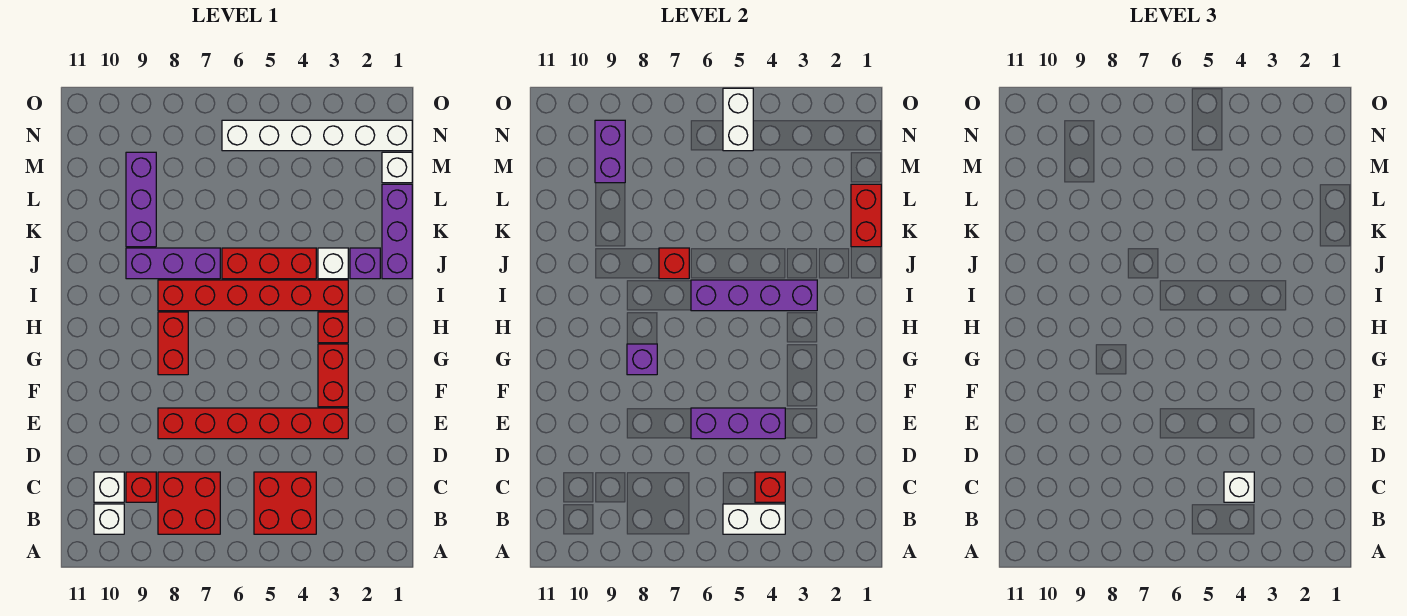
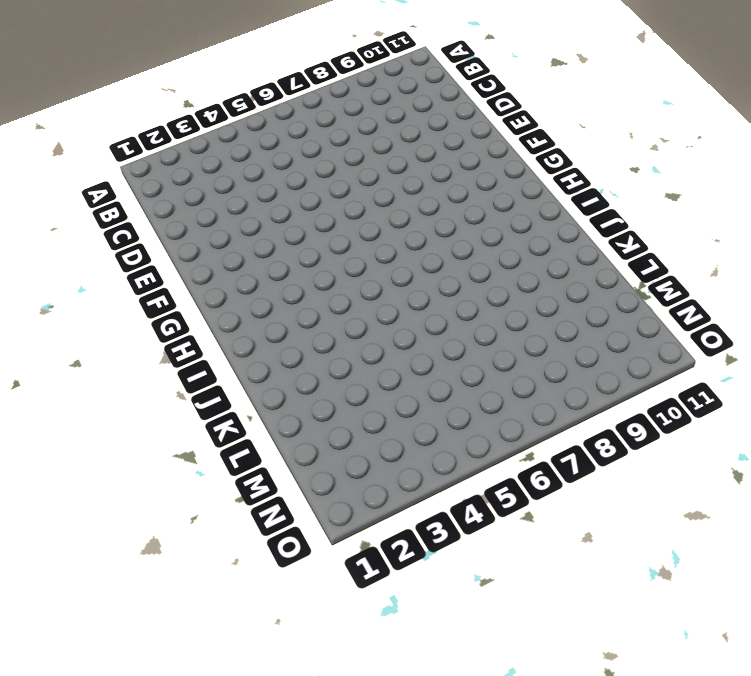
none -> red brick B4:C5 level 1
none -> red brick B7:C8 level 1
none -> white brick B10 level 1

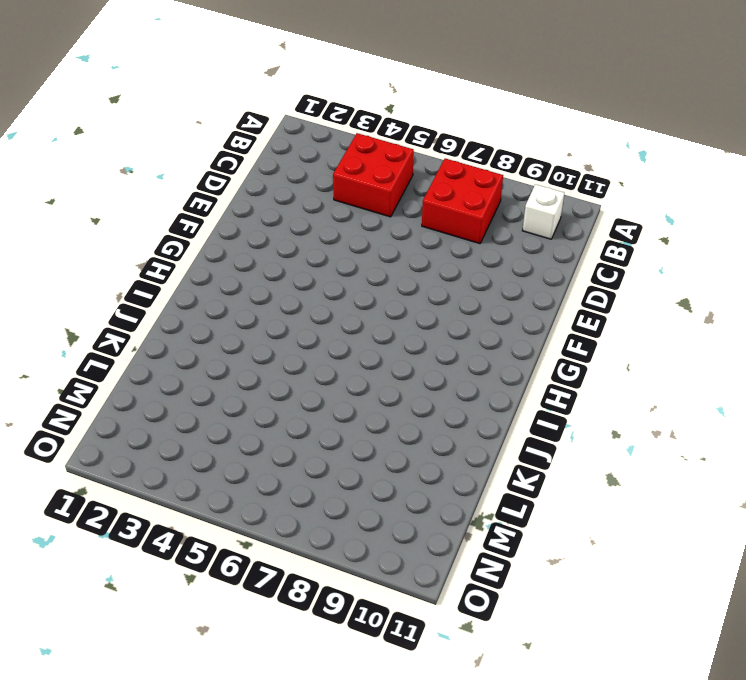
none -> red brick C9 level 1
none -> white brick C10 level 1
none -> red brick E3:E8 level 1

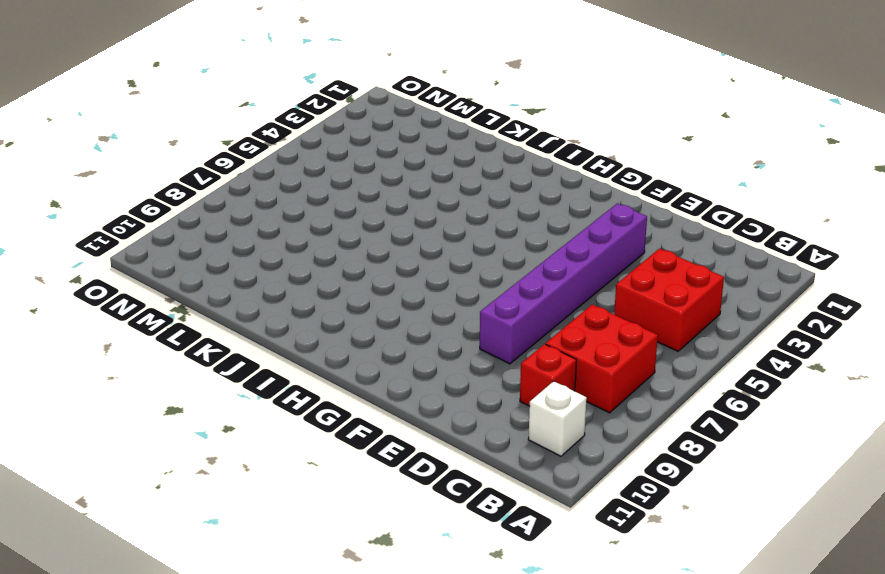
purple brick E3:E8 level 1 -> red brick E3:E8 level 1
none -> white brick C10 level 1
none -> red brick F3:G3 level 1
none -> red brick G8:H8 level 1

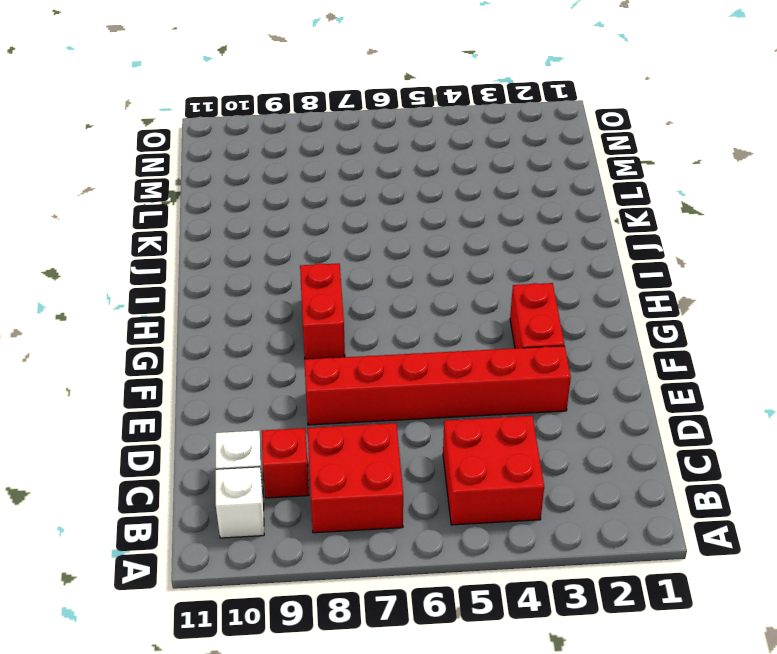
none -> red brick H3 level 1
none -> red brick I3:I8 level 1
none -> purple brick J1:L1 level 1

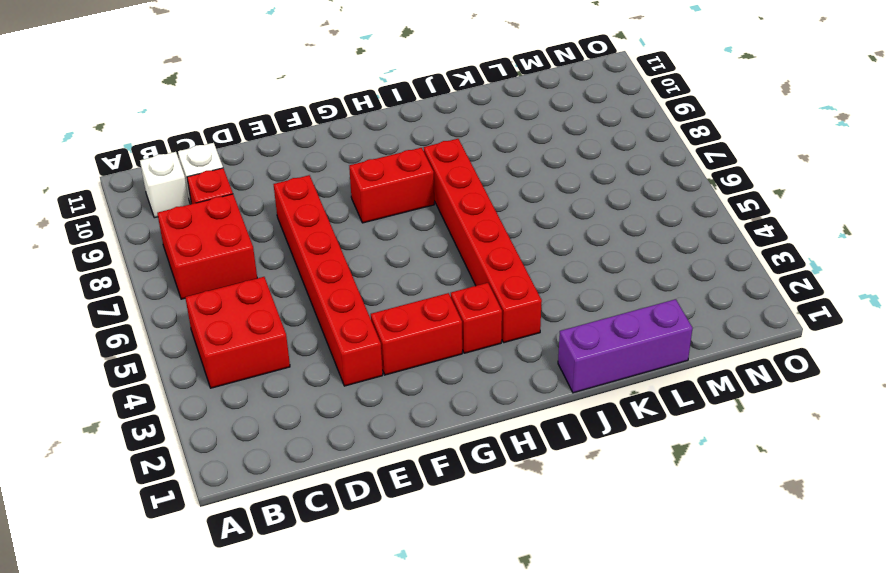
none -> purple brick J2 level 1
none -> white brick J3 level 1
none -> red brick J4:J6 level 1

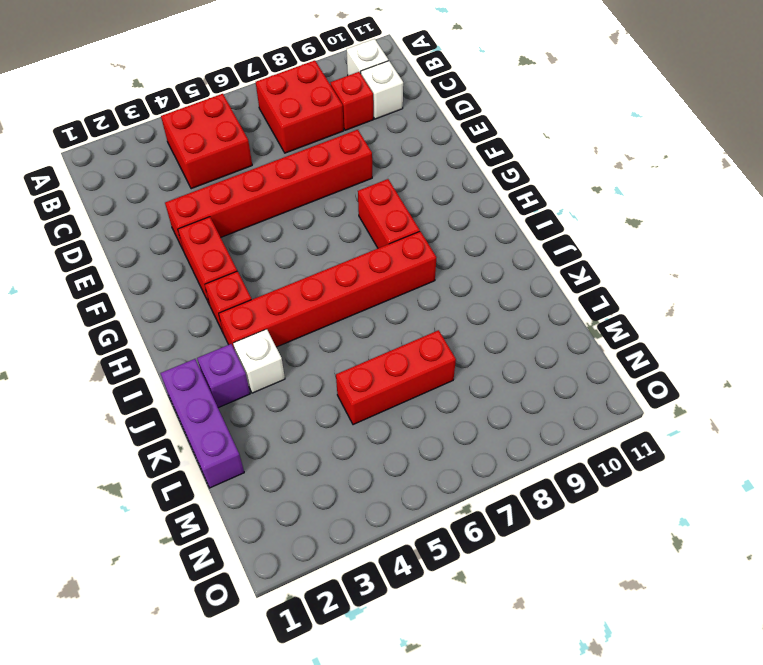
red brick L5:L7 level 1 -> red brick J4:J6 level 1
none -> purple brick J7:J9 level 1
none -> purple brick K9:M9 level 1
none -> white brick M1 level 1

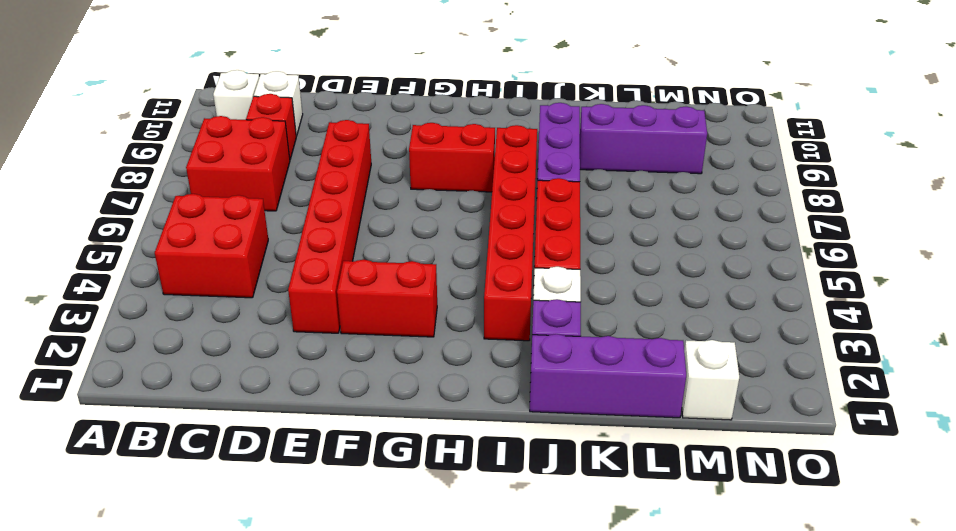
none -> red brick H3 level 1
none -> white brick N1:N6 level 1
none -> white brick B4:B5 level 2

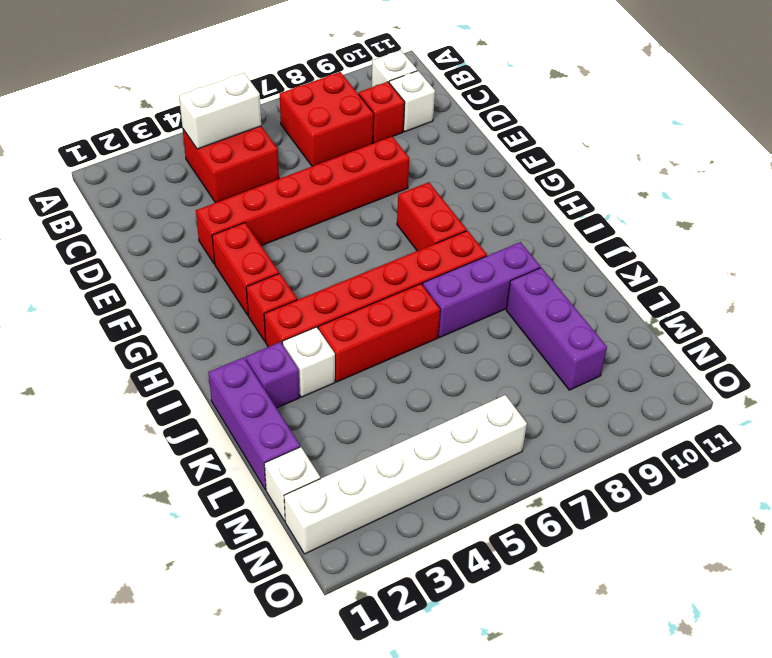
none -> red brick C4 level 2
none -> purple brick E4:E6 level 2
none -> purple brick G8 level 2

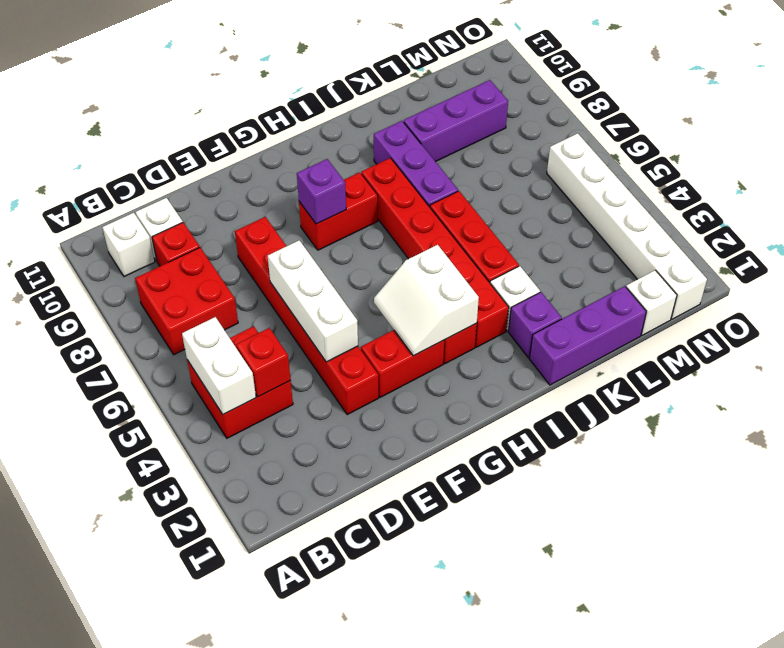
white brick E4:E6 level 2 -> purple brick E4:E6 level 2
white slope G3:H4 level 2 top H -> none
none -> purple brick I3:I6 level 2
none -> red brick J7 level 2
none -> red brick K1:L1 level 2

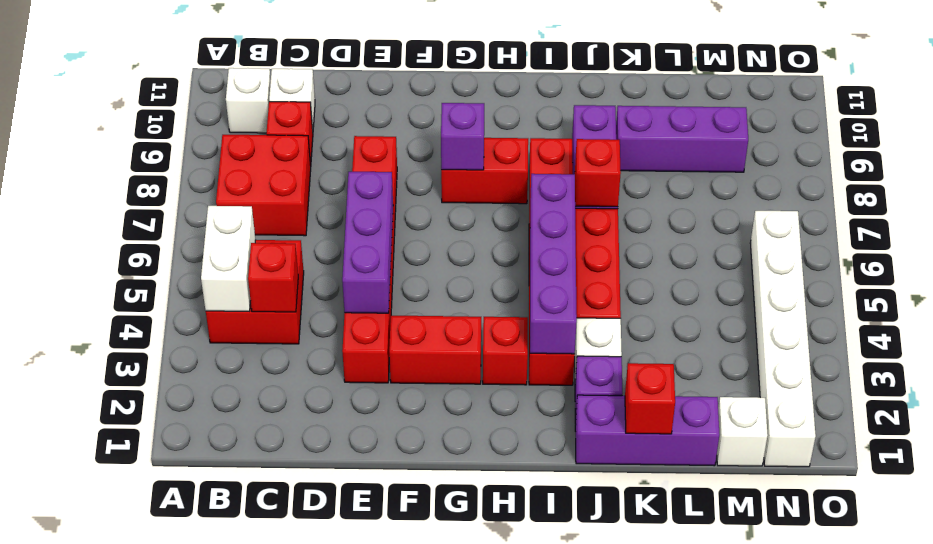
red brick K1 level 2 -> red brick K1:L1 level 2
none -> purple brick M9:N9 level 2
none -> white brick N5:O5 level 2
none -> white brick C4 level 3

